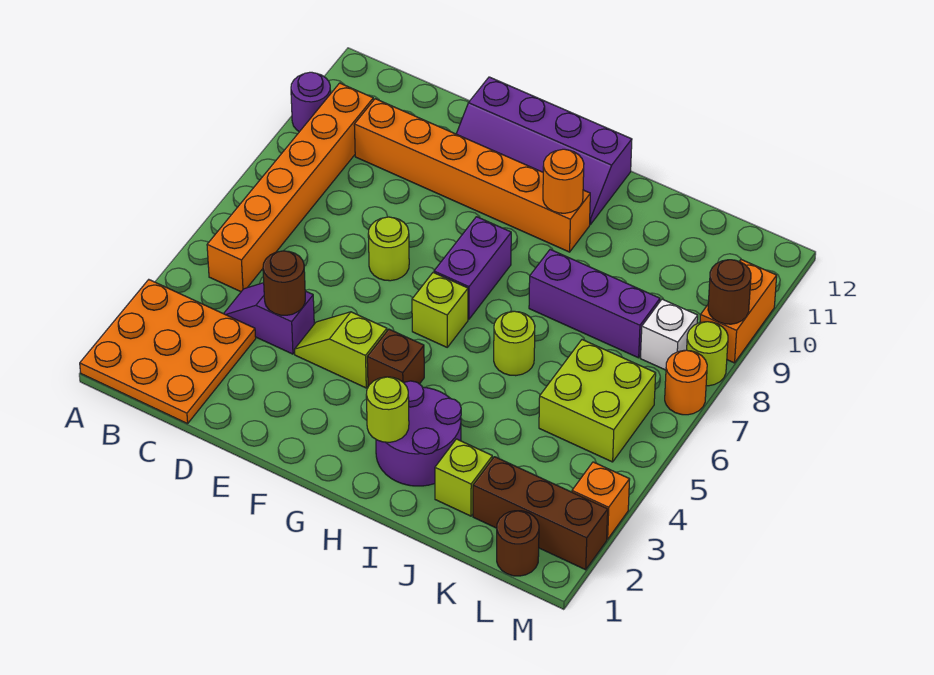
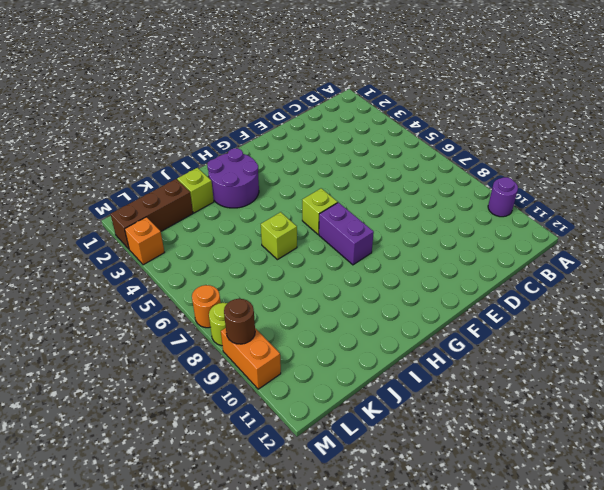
lime brick I6 level 1 -> lime round brick I6 level 1
none -> orange plate A1:C3 level 1
none -> orange brick B5:B10 level 1
none -> purple slope C4:D4 level 1 top D

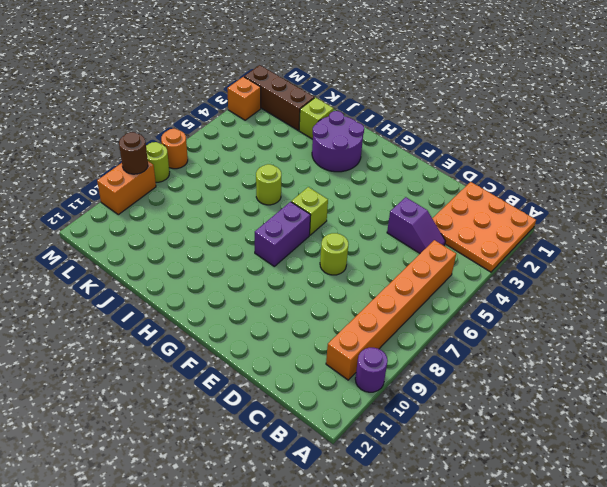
none -> orange brick C10:H10 level 1
none -> lime slope E4:F4 level 1 top F
none -> purple slope E11:H12 level 1 top 12

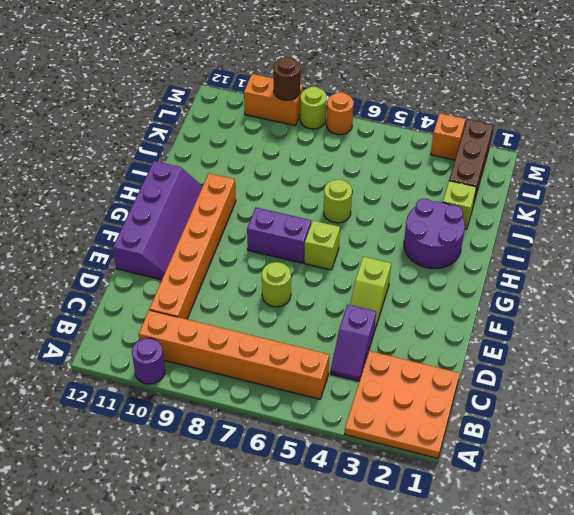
none -> brown brick G4 level 1
none -> purple brick I8:K8 level 1
none -> lime brick K5:L6 level 1

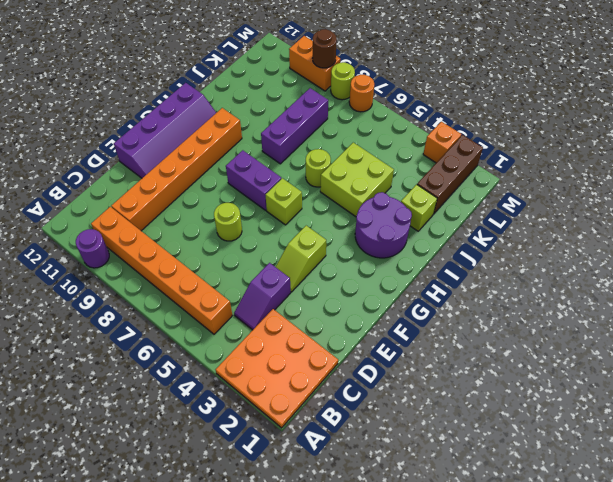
lime brick I4:J5 level 1 -> lime brick K5:L6 level 1
none -> brown brick G4 level 1
none -> brown round brick L1 level 1
none -> white brick L8 level 1

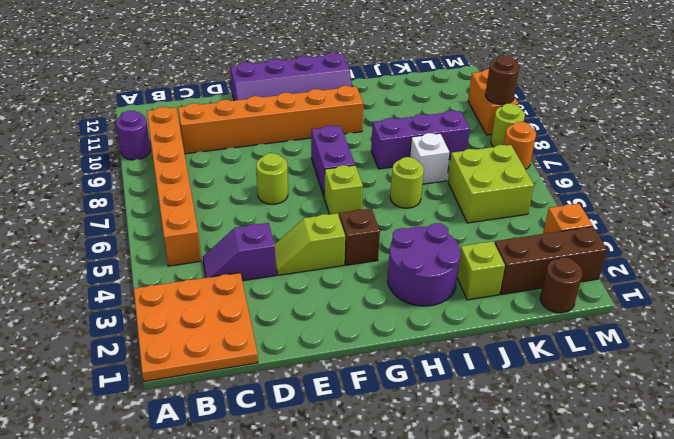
white brick J7 level 1 -> white brick L8 level 1
none -> brown round brick D4 level 2
none -> lime round brick H2 level 2
none -> orange round brick H10 level 2

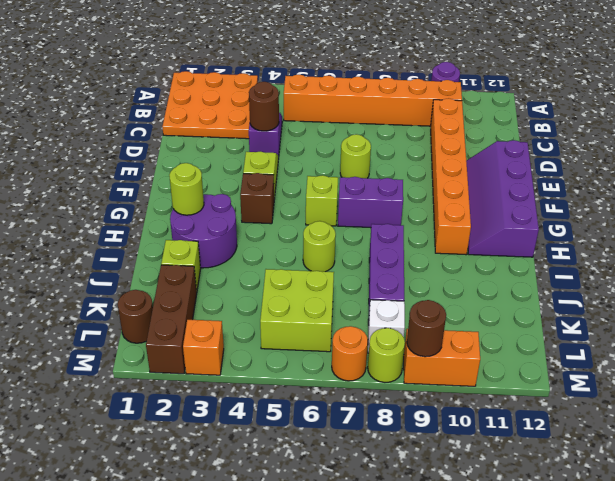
none -> orange round brick H10 level 2

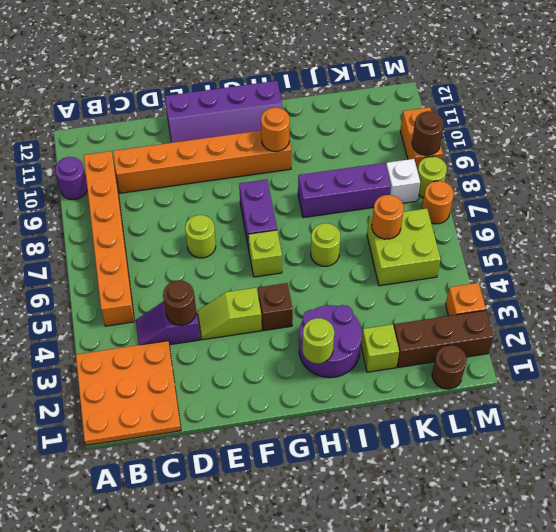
orange round brick K6 level 2 -> none

